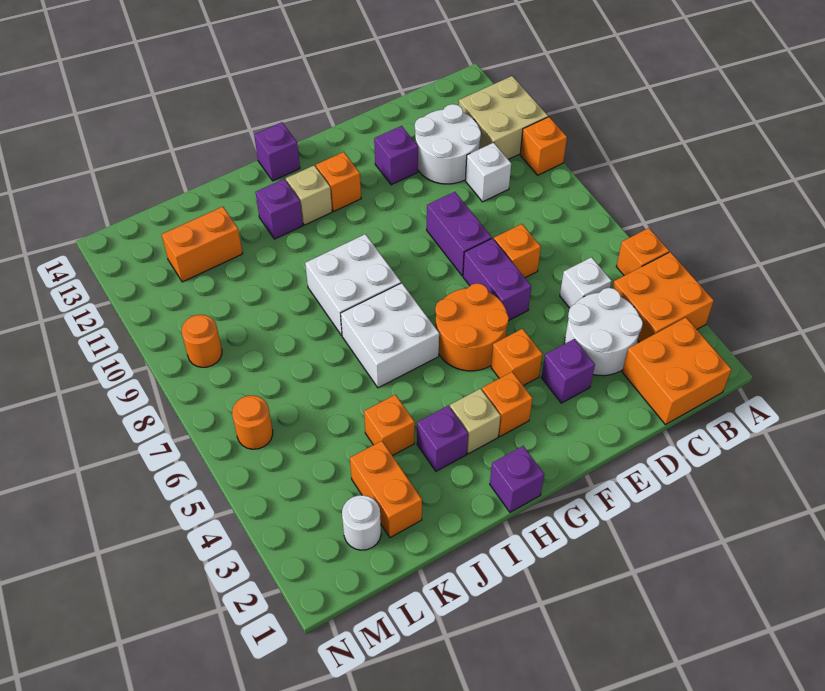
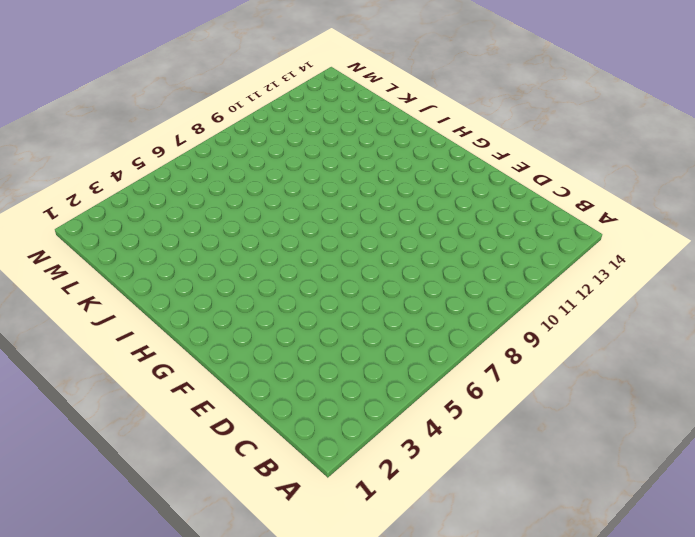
none -> orange brick A3:B4 level 1
none -> orange brick A5 level 1
none -> orange brick A10 level 1
none -> tan brick A11:B12 level 1

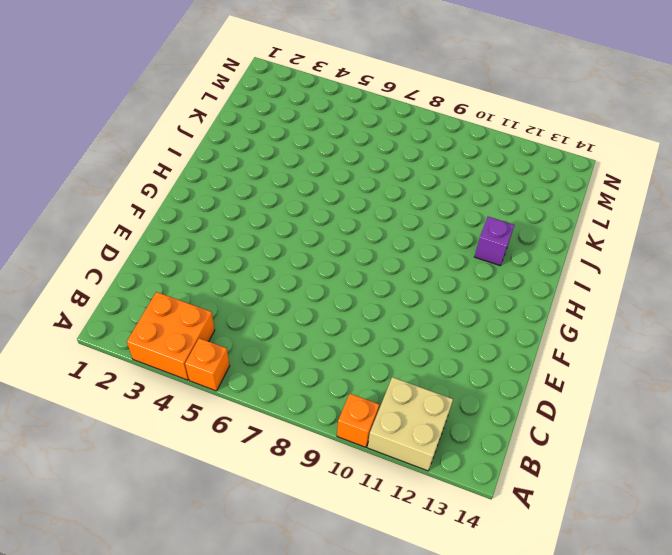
none -> orange brick B1:C2 level 1
none -> white round brick C3:D4 level 1
none -> white brick C5 level 1
none -> white brick C10 level 1

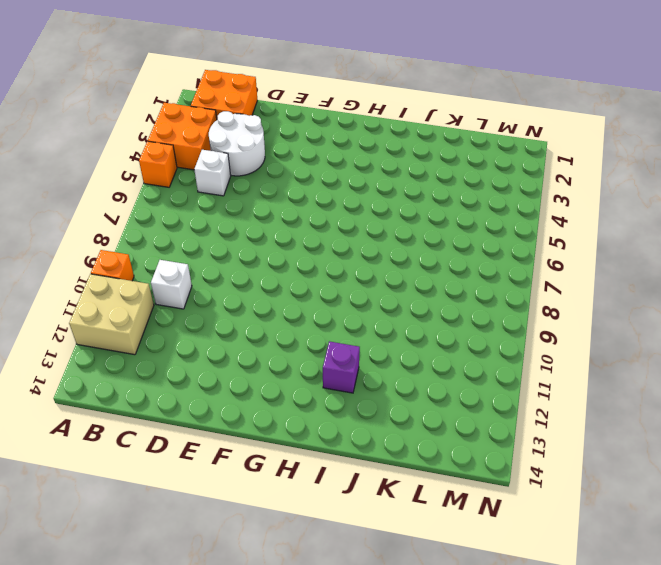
none -> white round brick C11:D12 level 1
none -> orange brick D7 level 1
none -> purple brick E3 level 1
none -> purple brick E6:E7 level 1

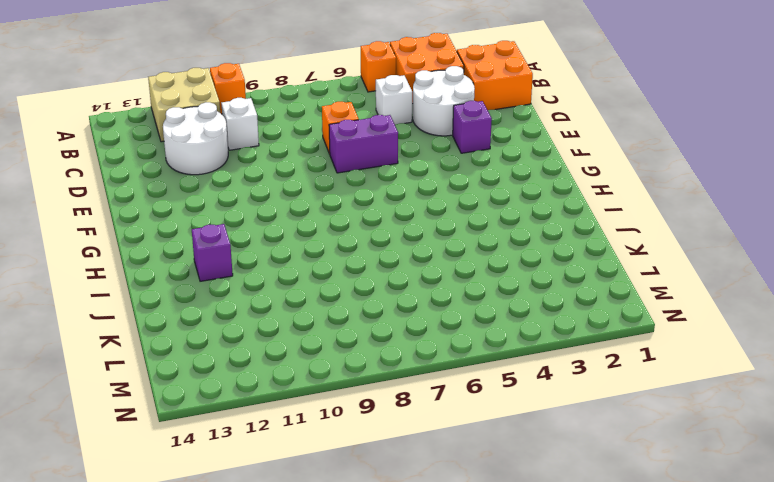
none -> purple brick E8:E9 level 1
none -> purple brick E12 level 1
none -> orange brick F4 level 1
none -> orange round brick F5:G6 level 1

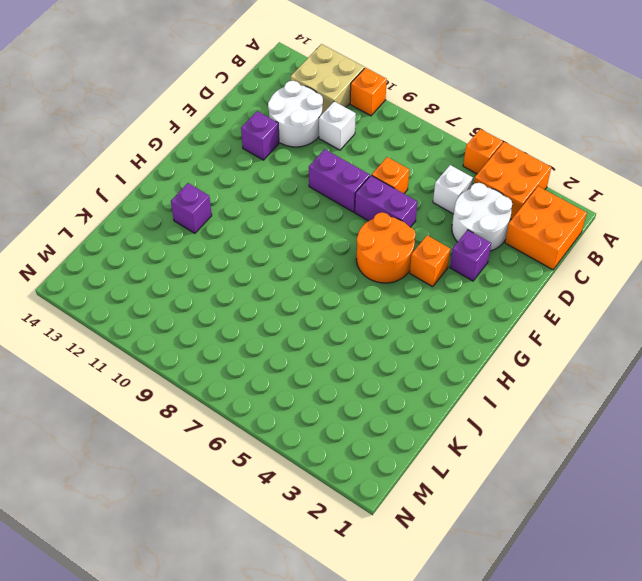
none -> orange brick G3 level 1
none -> orange brick G12 level 1
none -> purple brick H1 level 1
none -> tan brick H3 level 1

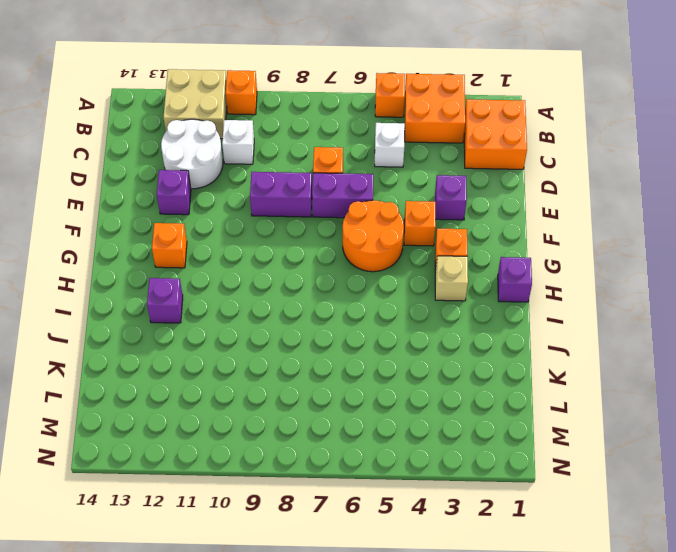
none -> white round brick C3:D4 level 1
none -> white brick H6:I7 level 1
none -> white brick H8:I9 level 1
none -> tan brick H12 level 1

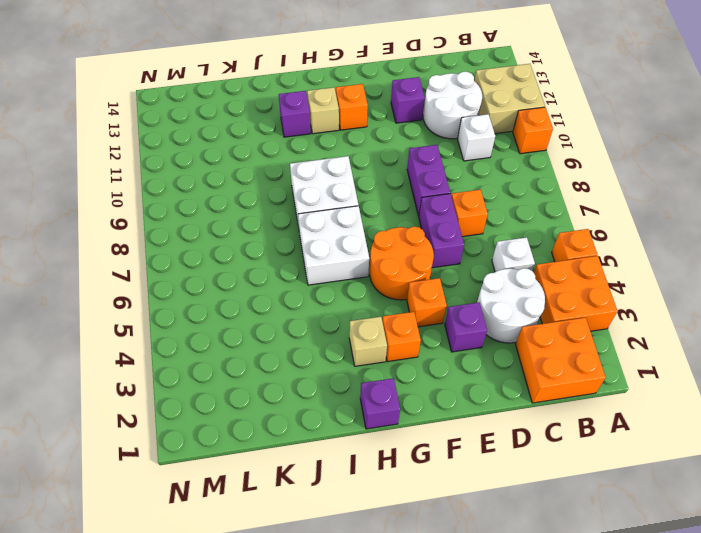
none -> purple brick H14 level 1
none -> purple brick I3 level 1
none -> orange brick J4 level 1
none -> orange brick K2:K3 level 1

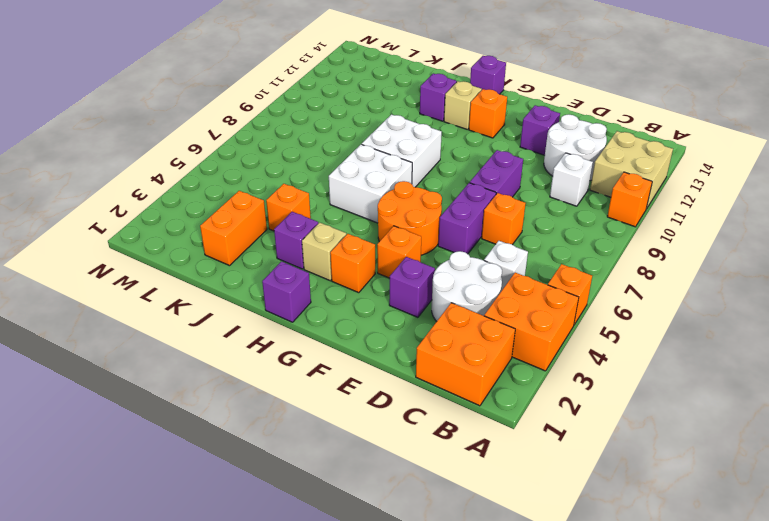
none -> orange brick K12:L12 level 1
none -> white round brick L2 level 1
none -> orange round brick M6 level 1
none -> orange round brick M9 level 1

